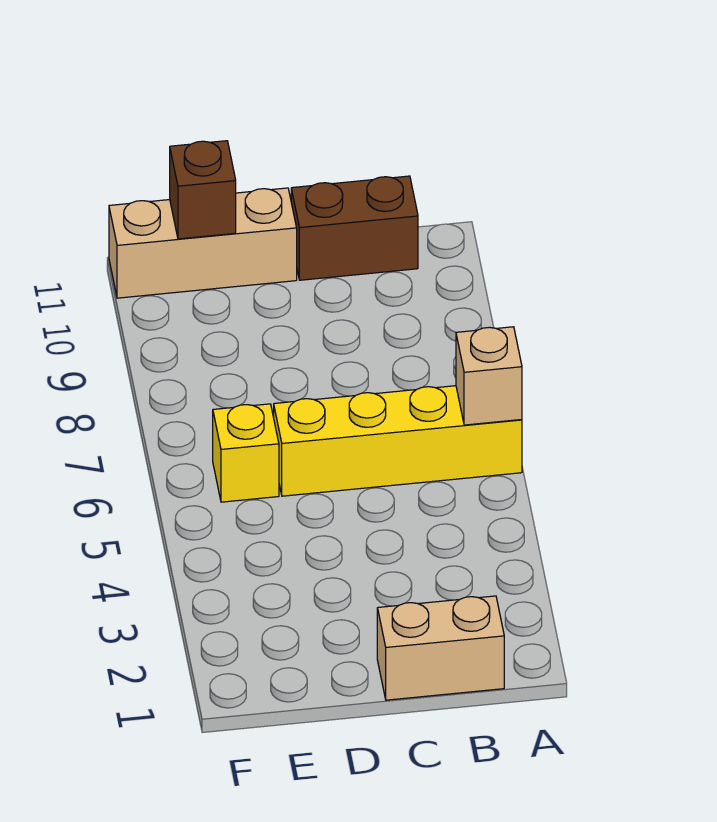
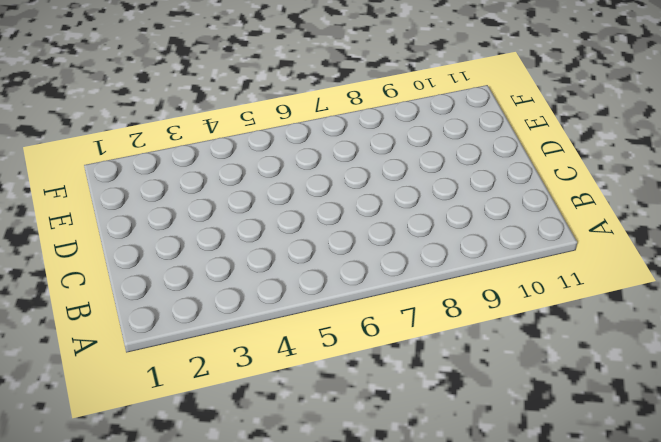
none -> yellow brick A6:D6 level 1
none -> tan brick B1:C1 level 1

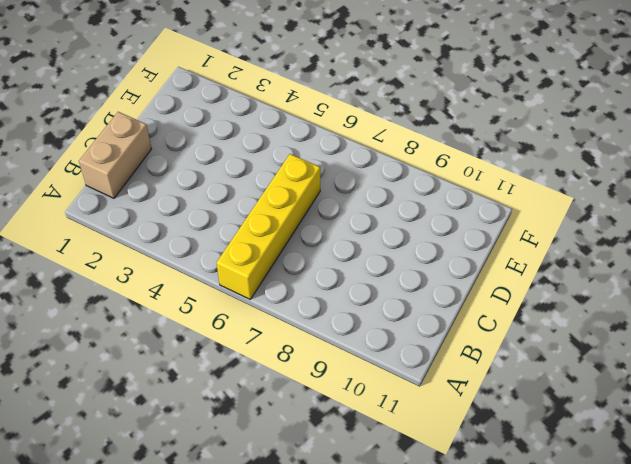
none -> brown brick B11:C11 level 1
none -> tan brick D11:F11 level 1

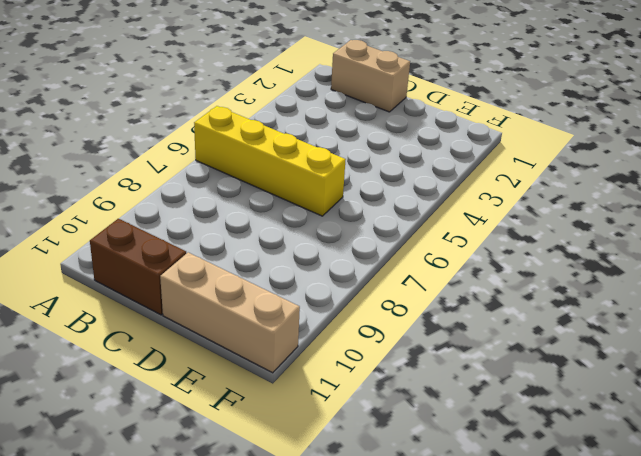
none -> yellow brick E6 level 1
none -> tan brick A6 level 2

